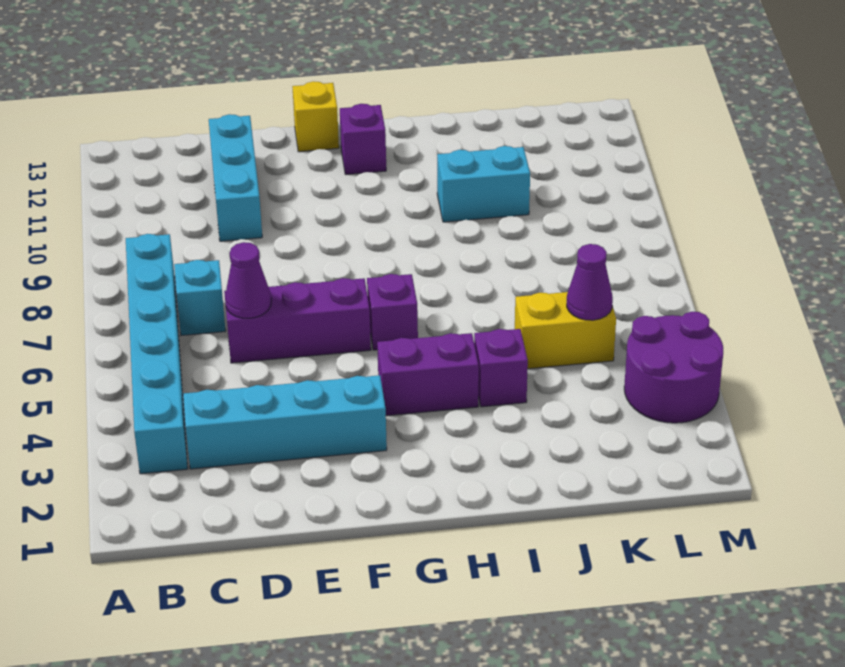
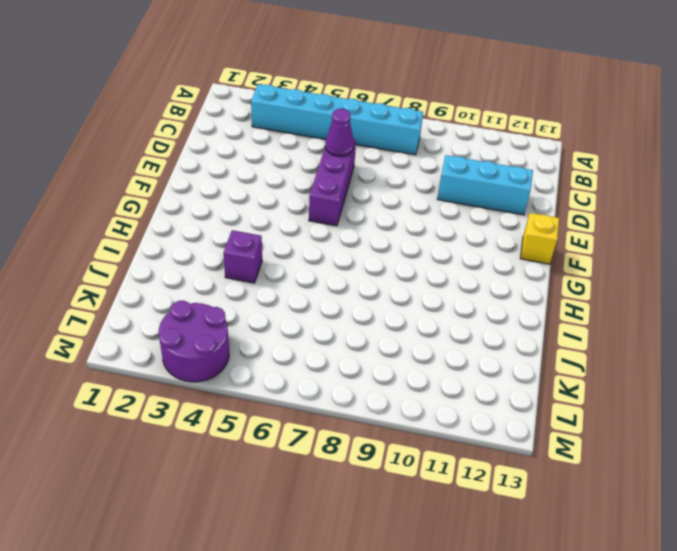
none -> cyan brick C3:F3 level 1
none -> cyan brick C7 level 1
none -> purple brick G4:H4 level 1

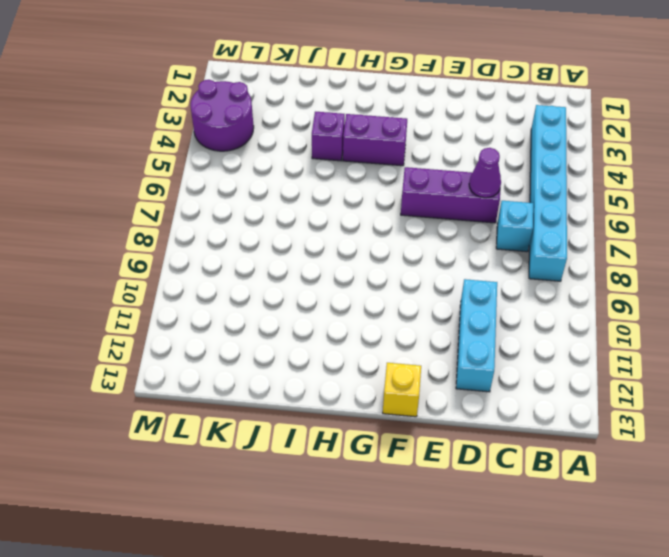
none -> cyan brick C3:F3 level 1
none -> purple brick G6 level 1
none -> purple brick G12 level 1

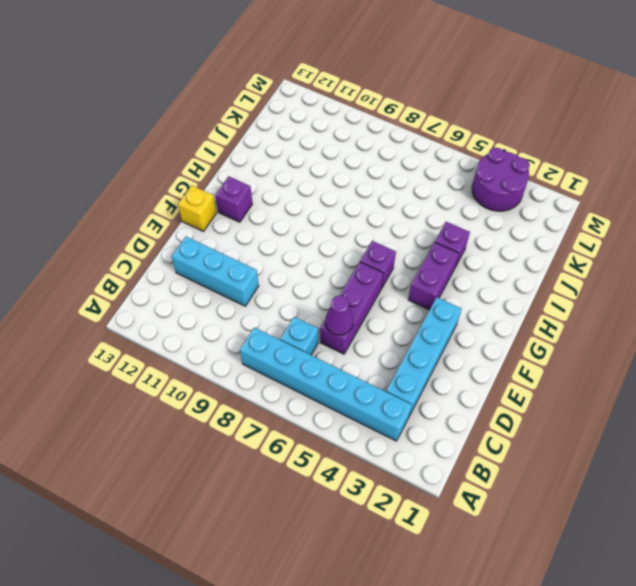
none -> cyan brick I10:J10 level 1
none -> yellow brick J5:K5 level 1
none -> purple cone K5 level 2

